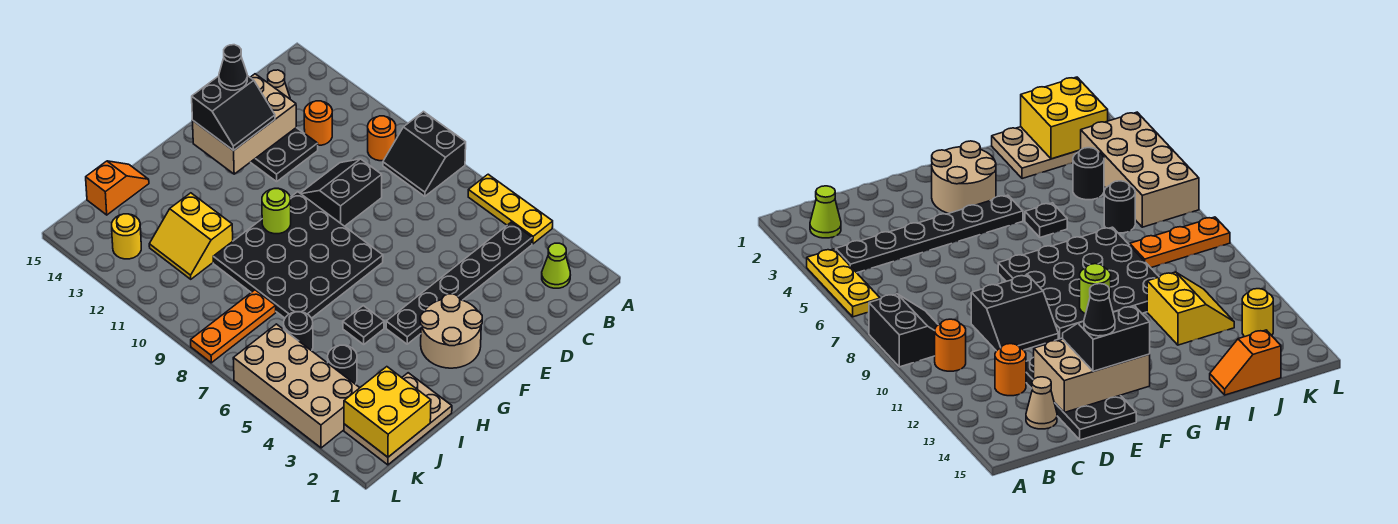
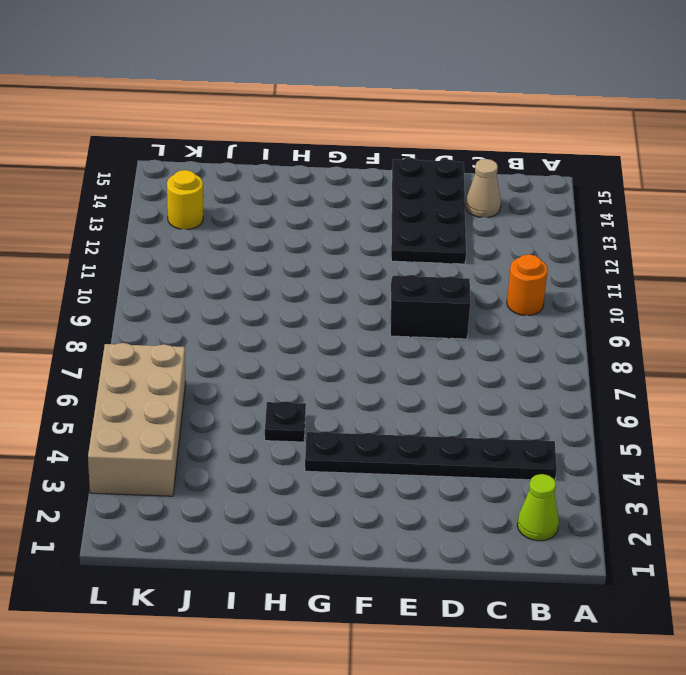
none -> yellow plate A4:A6 level 1
none -> black slope A8:B9 level 1 top A
none -> orange round brick C12 level 1

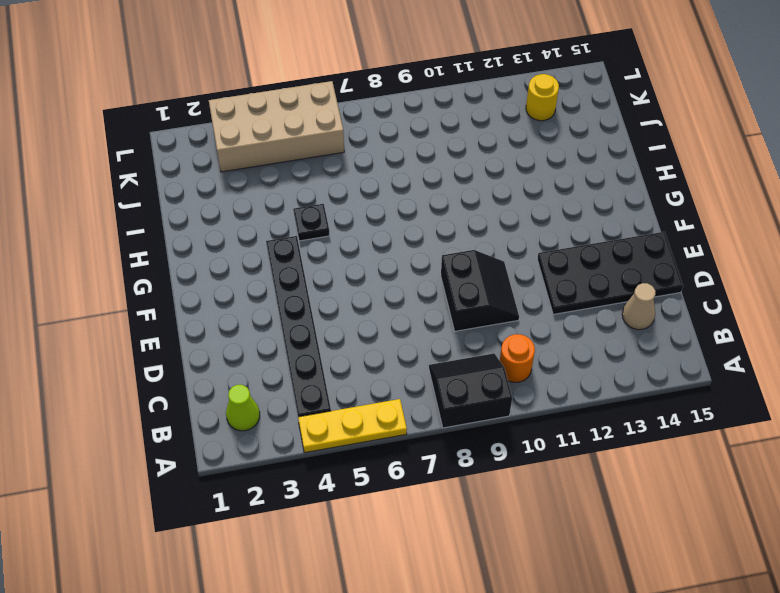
none -> orange round brick C12 level 1
none -> tan round brick F2:G3 level 1
none -> black plate F7:I10 level 1

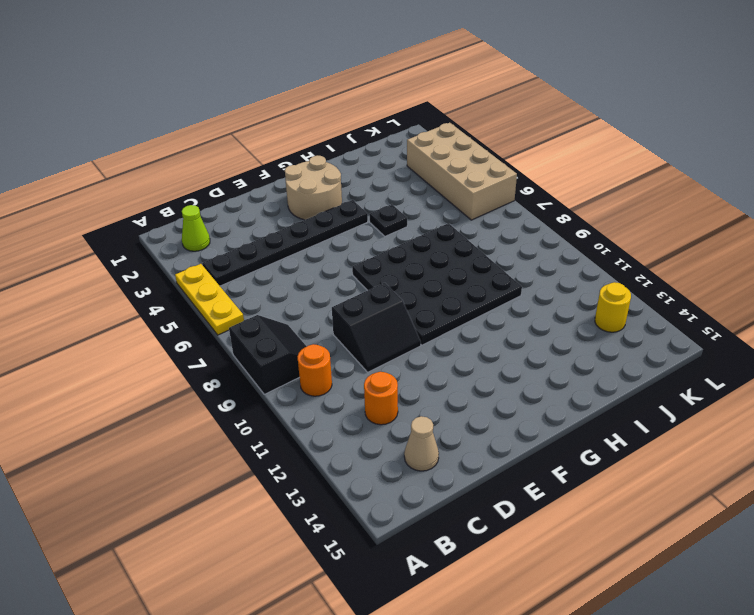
none -> black plate D12:E15 level 1
none -> tan plate I1:K2 level 1
none -> yellow slope I11:J12 level 1 top I

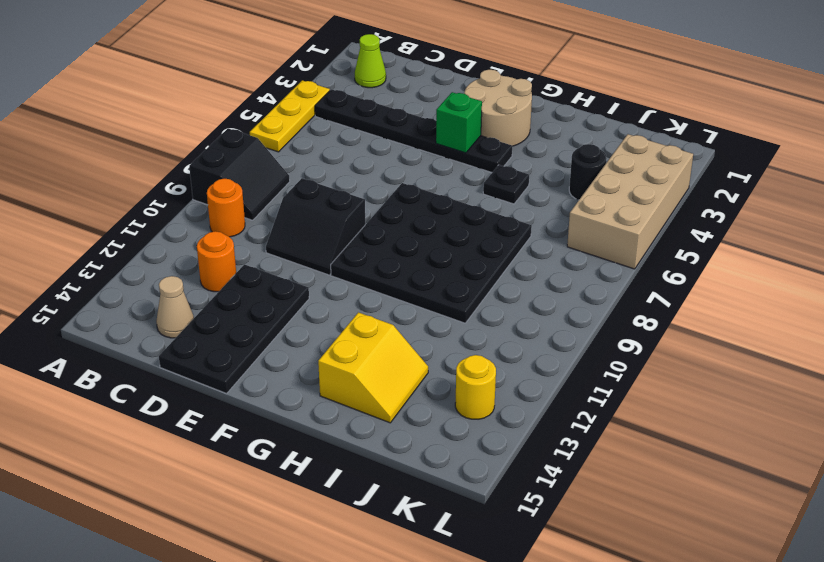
green brick F4 level 2 -> none
yellow slope H13:I14 level 1 top H -> yellow slope I11:J12 level 1 top I
none -> tan plate I1:K2 level 1
none -> orange slope I15:J15 level 1 top J
none -> black round brick J6 level 1

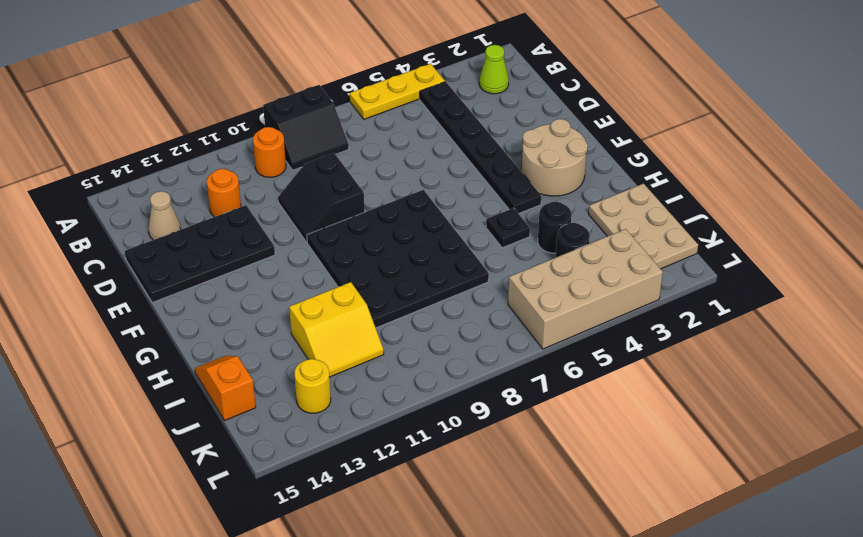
black round brick I4 level 1 -> black round brick J6 level 1
none -> orange plate J8:L8 level 1
none -> tan brick D13:F14 level 2
none -> lime round brick G10 level 2

